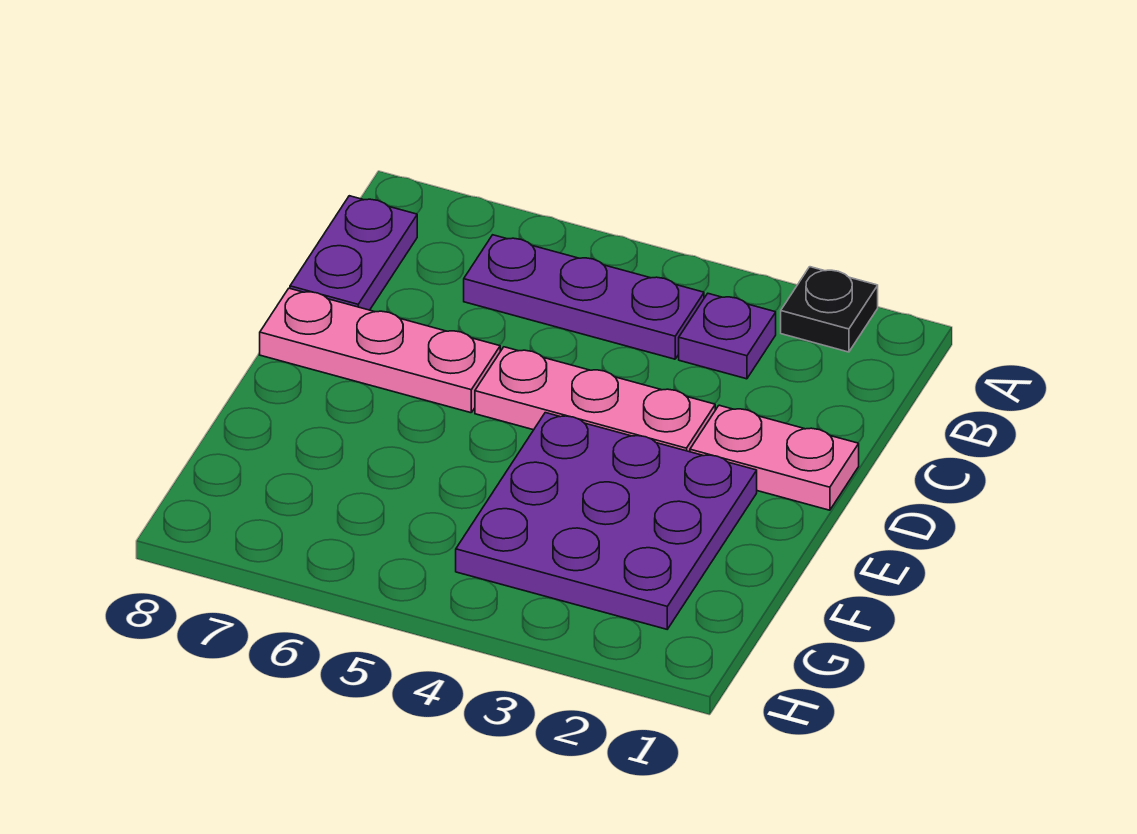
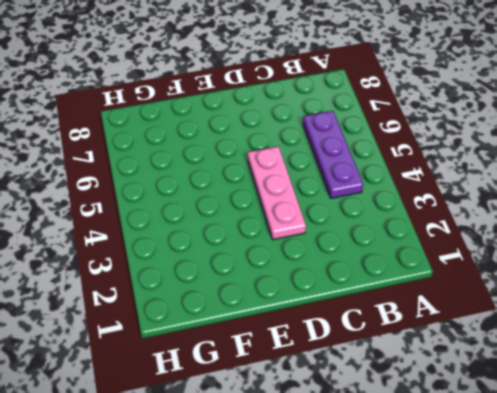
none -> black plate A2 level 1
none -> purple plate B3 level 1

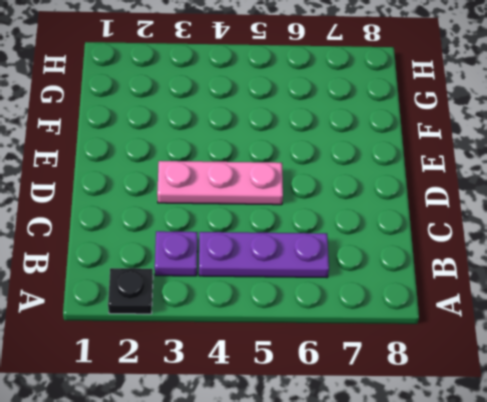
none -> purple plate B8:C8 level 1
none -> pink plate D1:D2 level 1

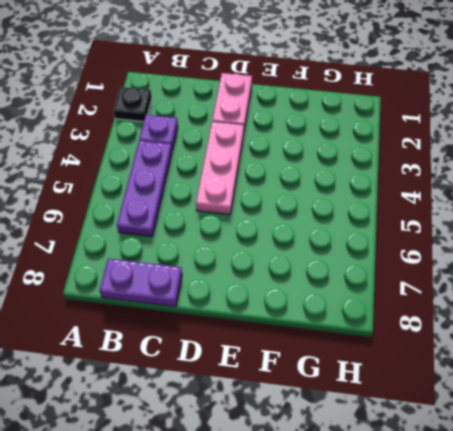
none -> pink plate D6:D8 level 1
none -> purple plate E2:G4 level 1

